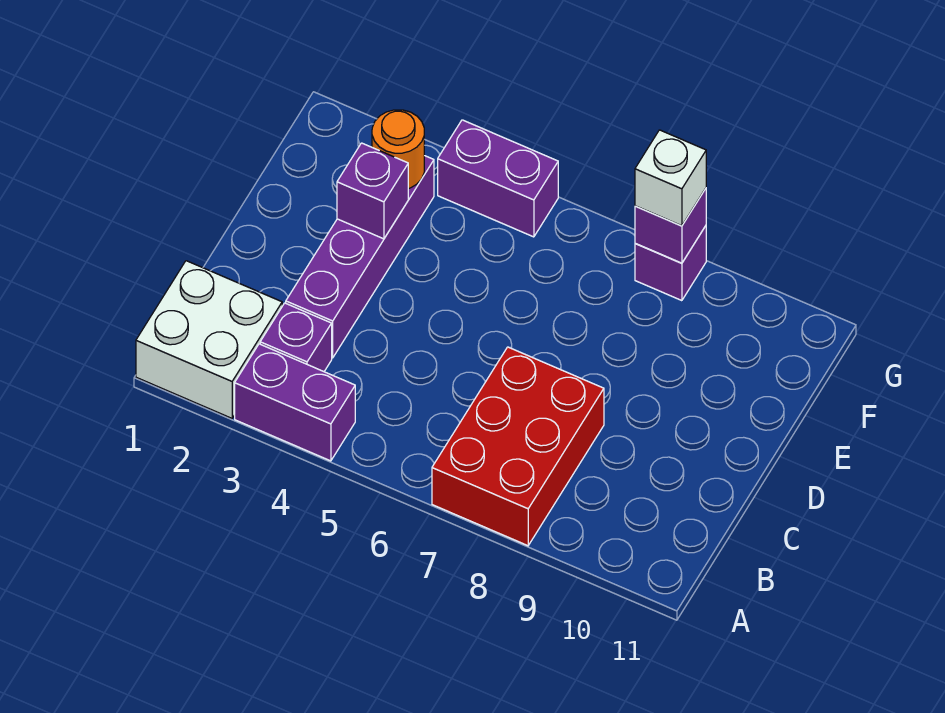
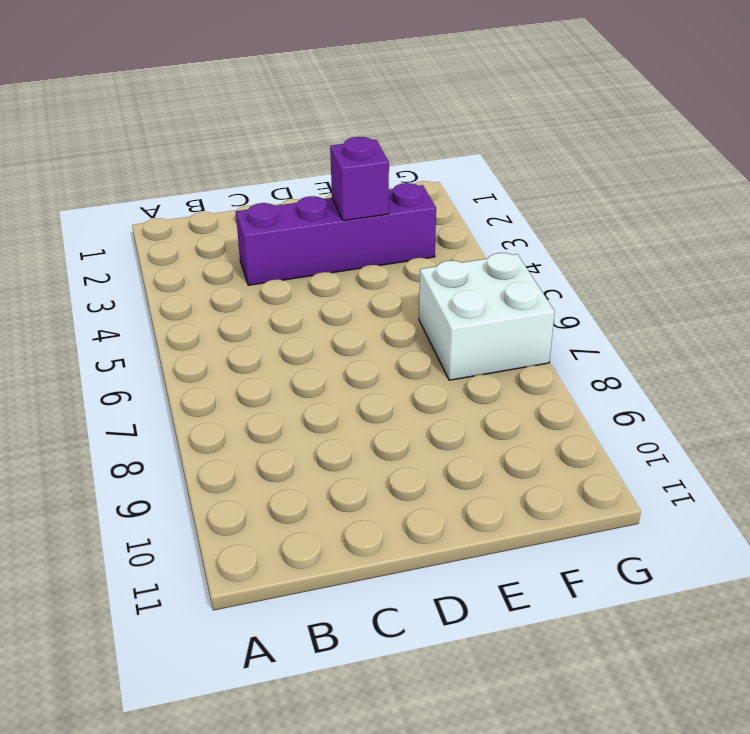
white brick F6:G7 level 1 -> white brick A1:B2 level 1
none -> purple brick A3:A4 level 1
none -> red brick A7:C8 level 1

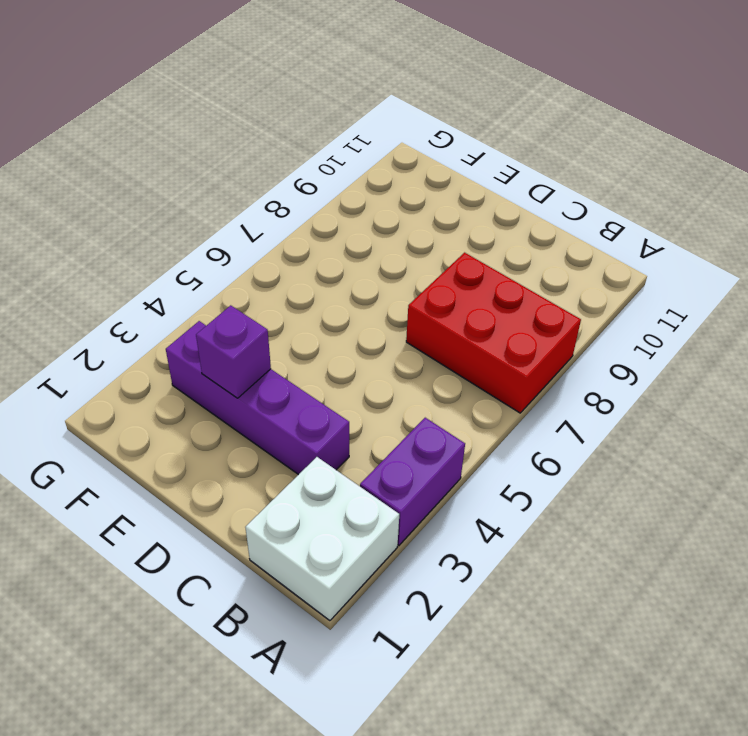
none -> purple brick B3 level 1
none -> purple brick G4:G5 level 1

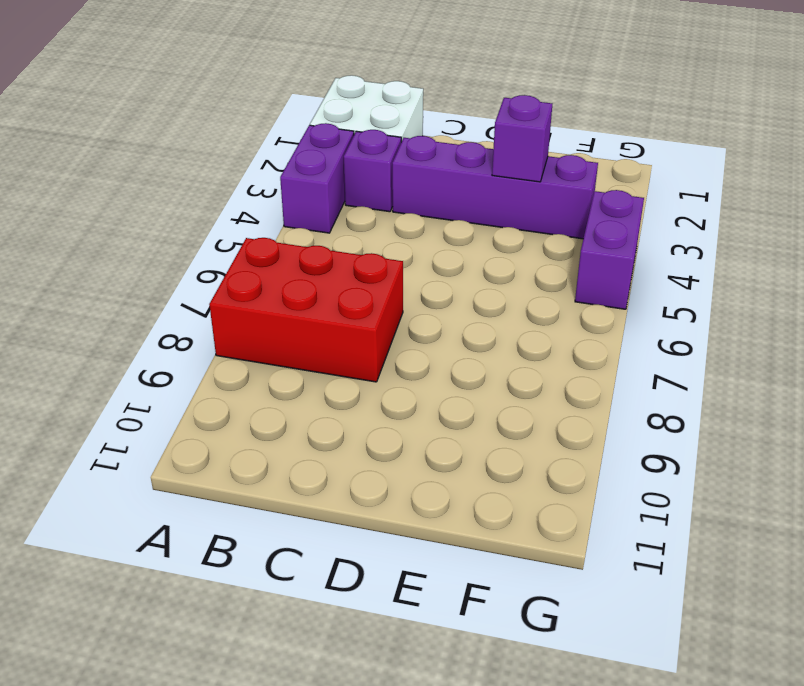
none -> purple brick G8 level 1
none -> orange round brick F3 level 2

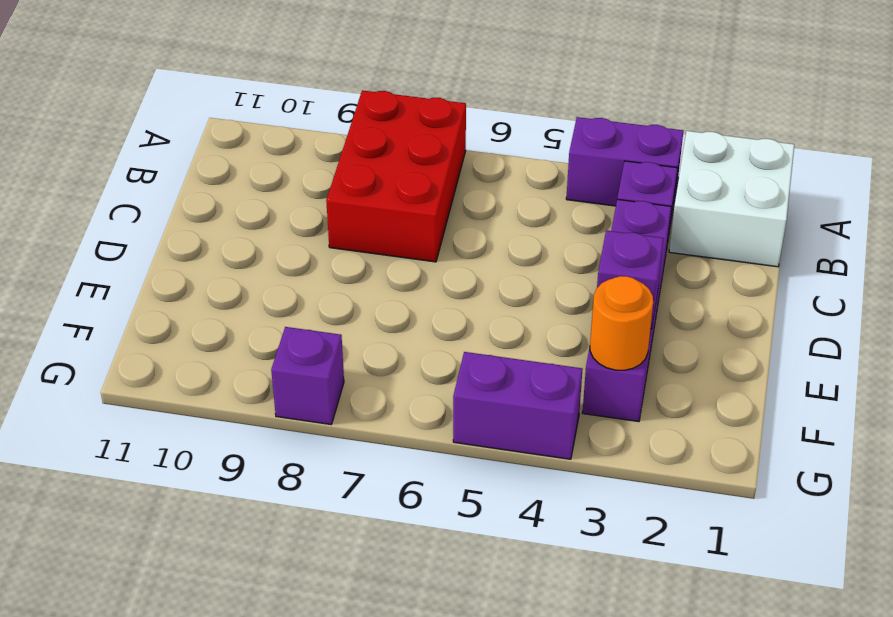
none -> purple brick G8 level 2
none -> white brick G8 level 3

